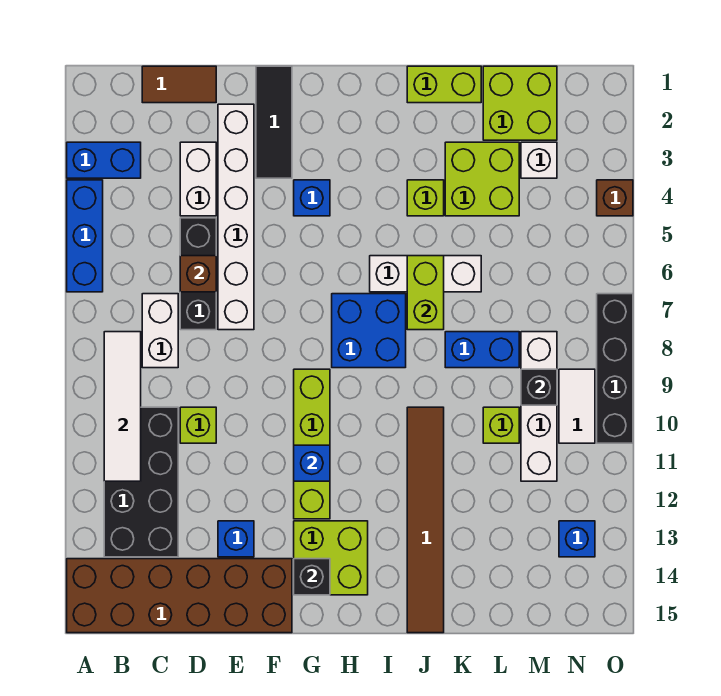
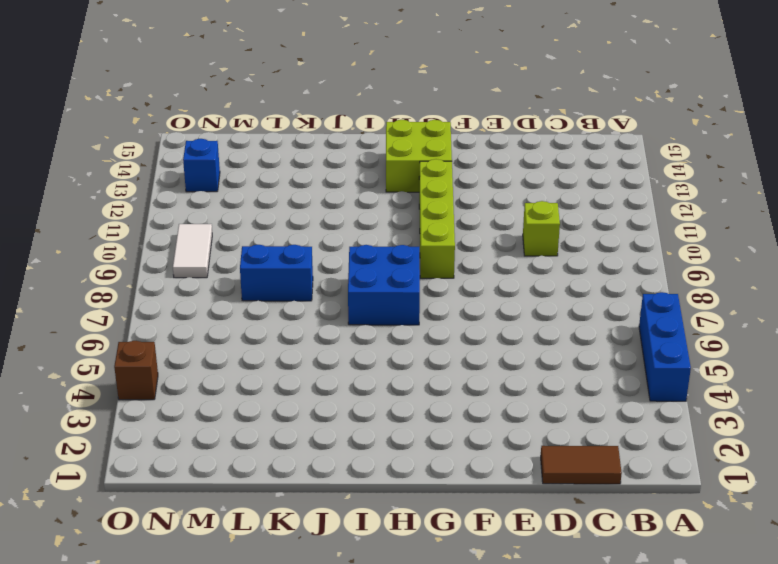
none -> blue brick A3:B3 level 1
none -> brown brick A14:F15 level 1
none -> black brick B10:C13 level 1
none -> white brick C7:C8 level 1

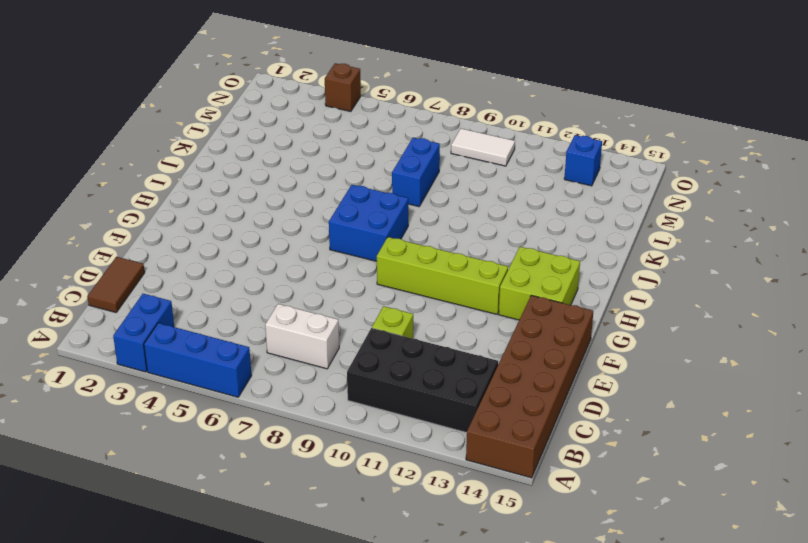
none -> white brick D3:D4 level 1
none -> black brick D5:D7 level 1
none -> white brick E2:E7 level 1
none -> blue brick E13 level 1

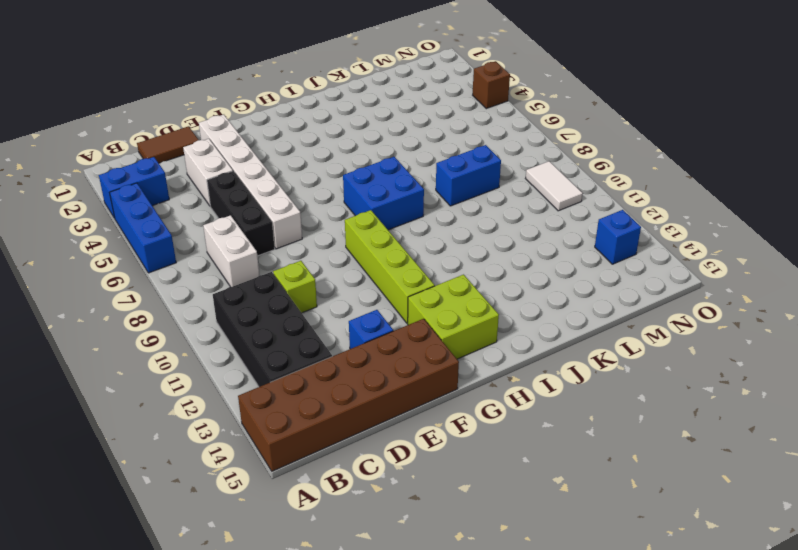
none -> black tile F1:F3 level 1
none -> blue brick G4 level 1
none -> white brick I6:K6 level 1
none -> lime brick J1:K1 level 1

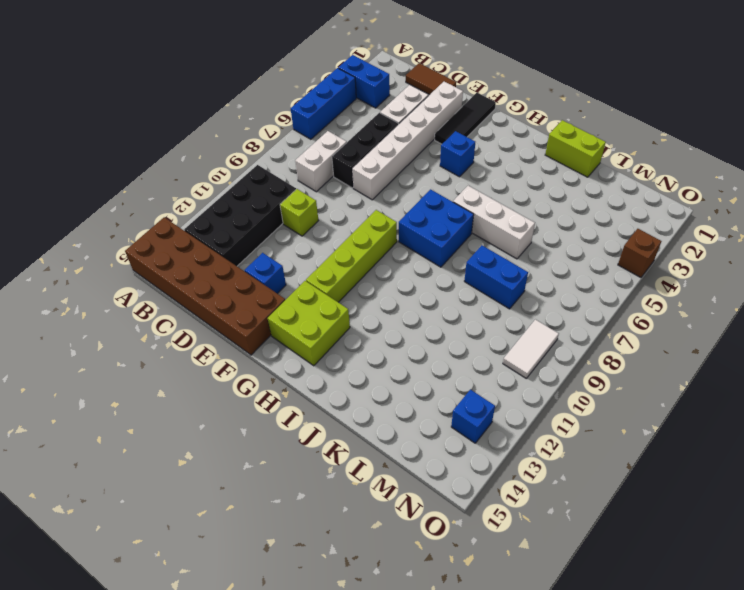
none -> lime brick J4 level 1
none -> brown tile J10:J15 level 1
none -> lime brick K3:L4 level 1
none -> lime brick L1:M2 level 1

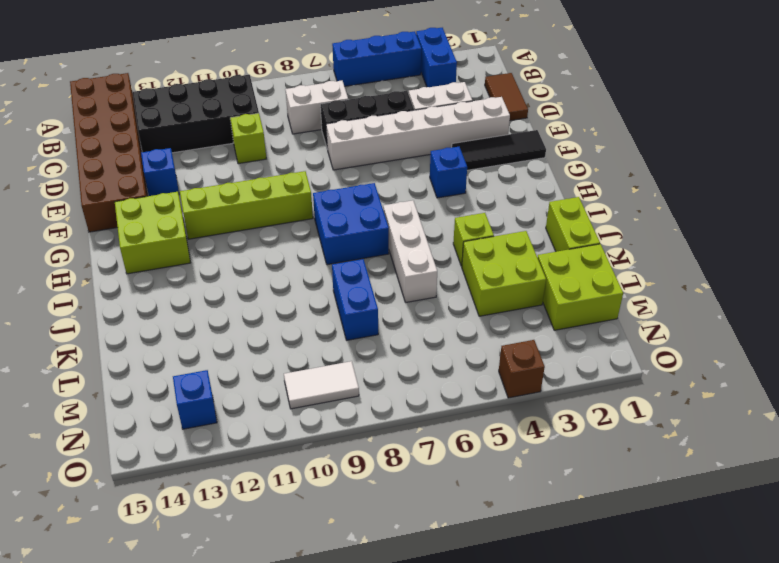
none -> brown tile J10:J15 level 1
none -> lime brick L10 level 1
none -> white brick M3 level 1
none -> white brick M8:M11 level 1

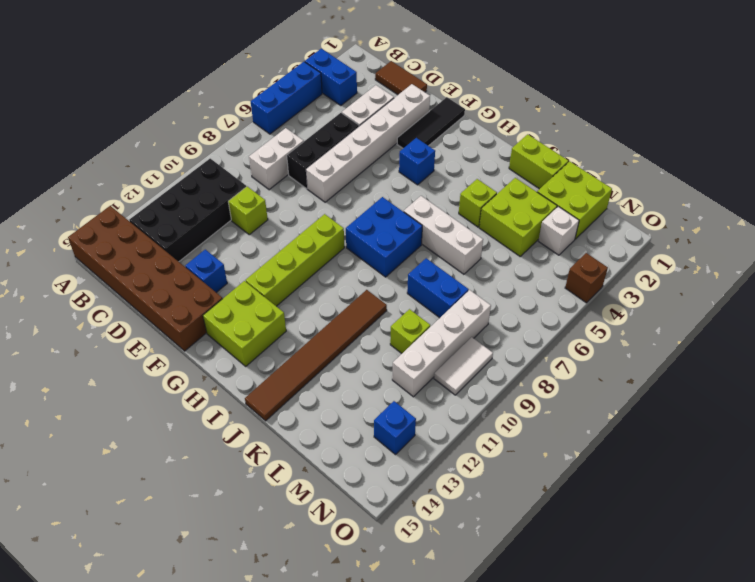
none -> black brick O7:O10 level 1
none -> white tile B8:B11 level 2
none -> brown brick D6 level 2
none -> blue brick G11 level 2

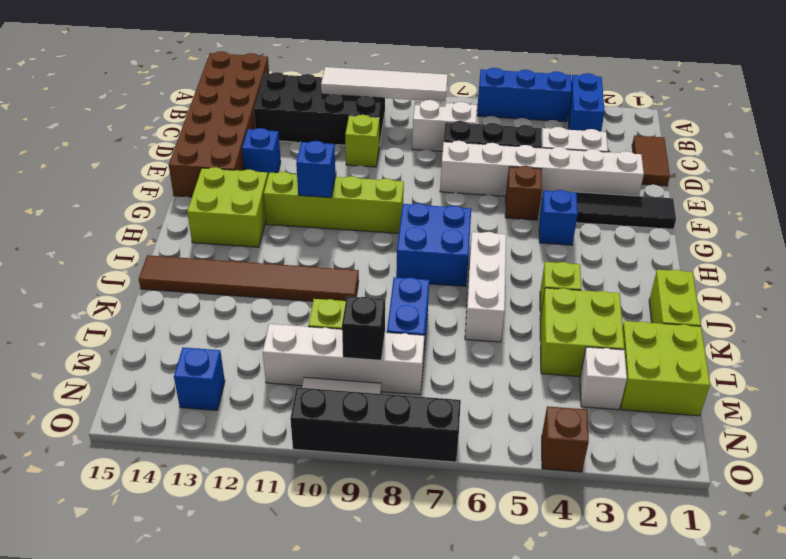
brown brick F5 level 1 -> brown brick D6 level 2
none -> black brick G14 level 2
none -> lime brick J6:J7 level 2

